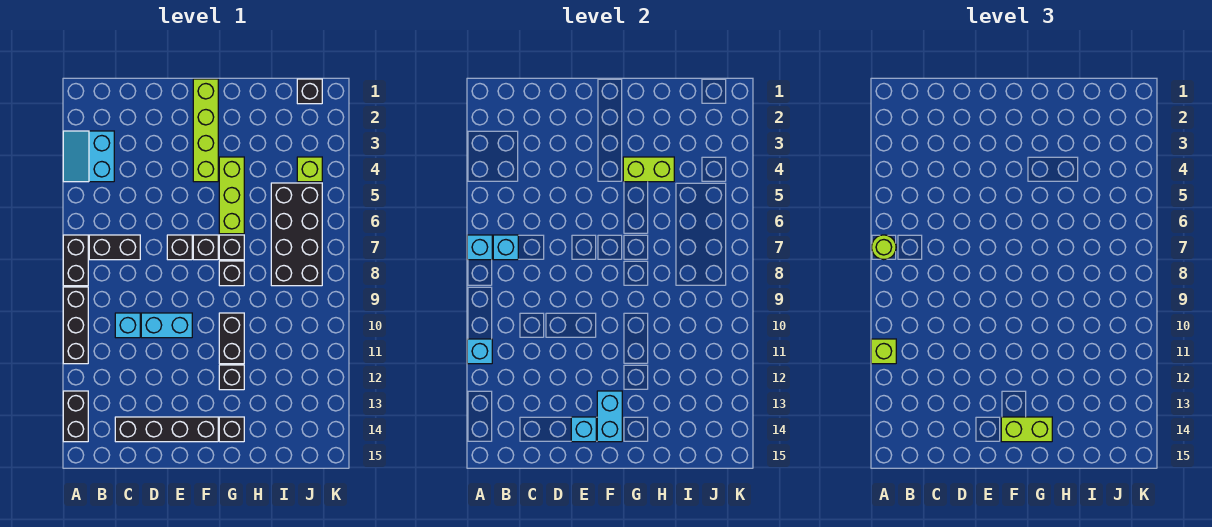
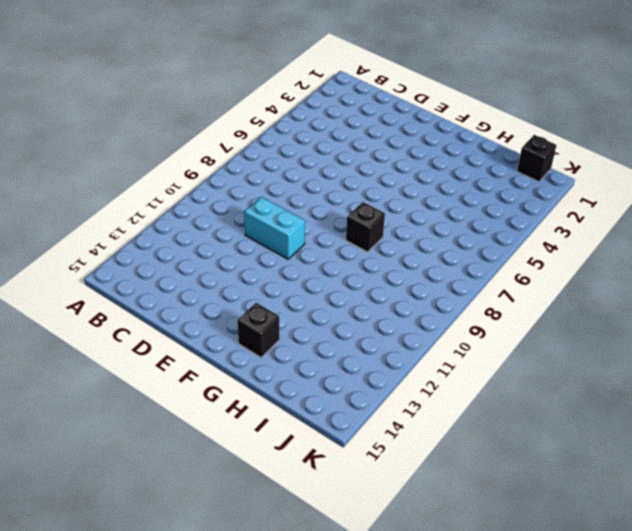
none -> cyan slope A3:B4 level 1 top B
none -> black brick A7:A8 level 1
none -> black brick A9:A11 level 1

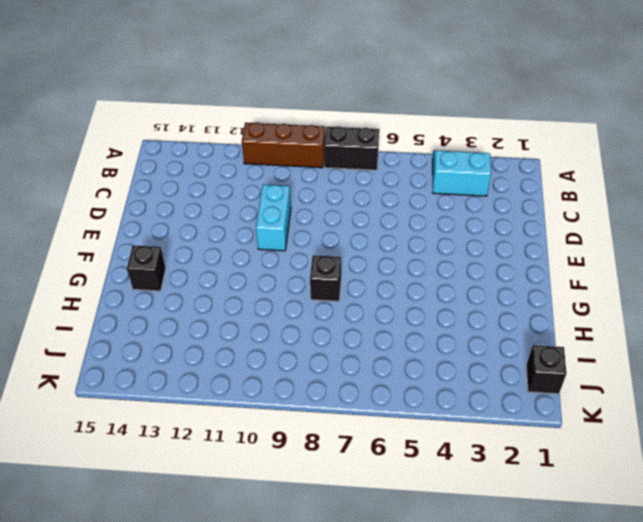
brown brick A9:A11 level 1 -> black brick A9:A11 level 1
none -> black brick A13:A14 level 1
none -> black brick B7:C7 level 1
none -> cyan brick C10 level 1

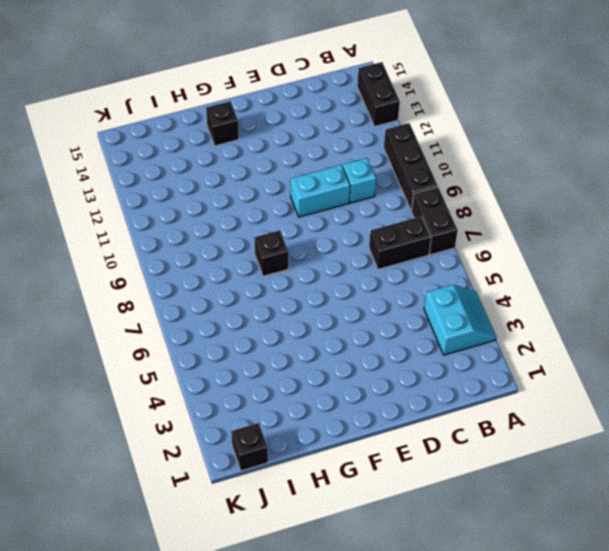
none -> black brick C14:F14 level 1
none -> black brick E7 level 1
none -> lime brick F1:F4 level 1

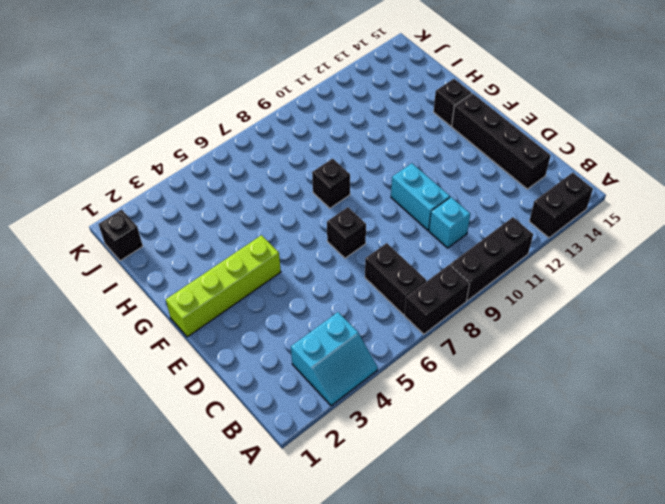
none -> black brick F7 level 1
none -> lime brick G4:G6 level 1
none -> black brick G7 level 1

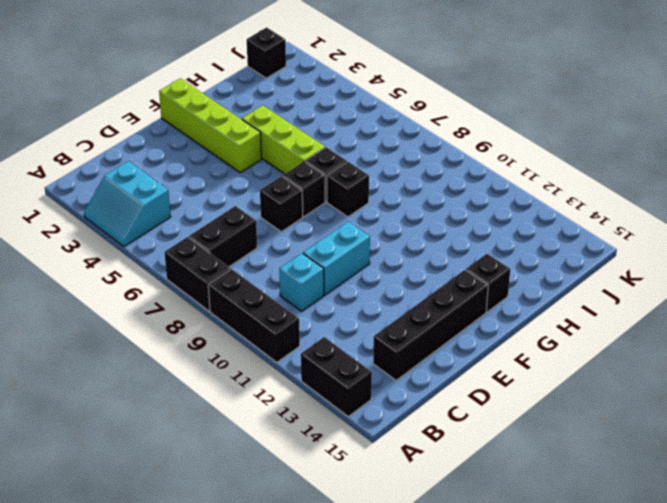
none -> black brick G10:G11 level 1
none -> black brick G12 level 1
none -> black brick I5:J8 level 1

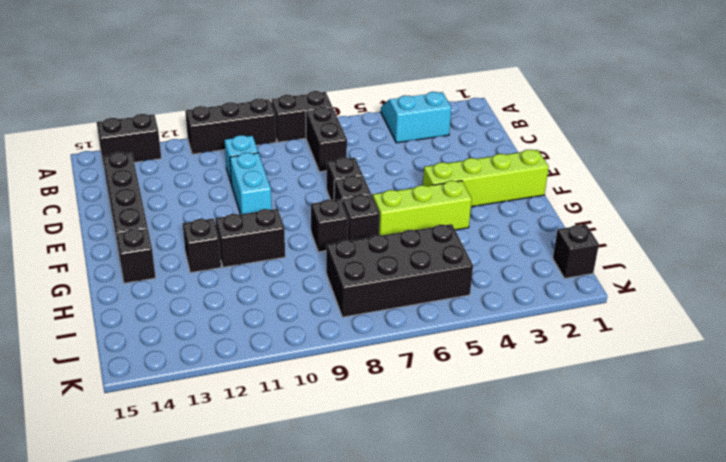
none -> lime brick J4 level 1
none -> cyan brick A7 level 2
none -> cyan brick A11 level 2

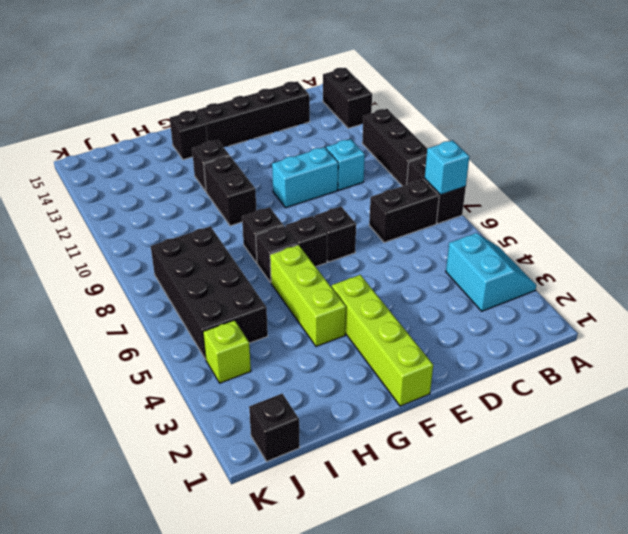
none -> cyan brick A11 level 2
none -> cyan brick B7 level 2
none -> cyan brick E14 level 2

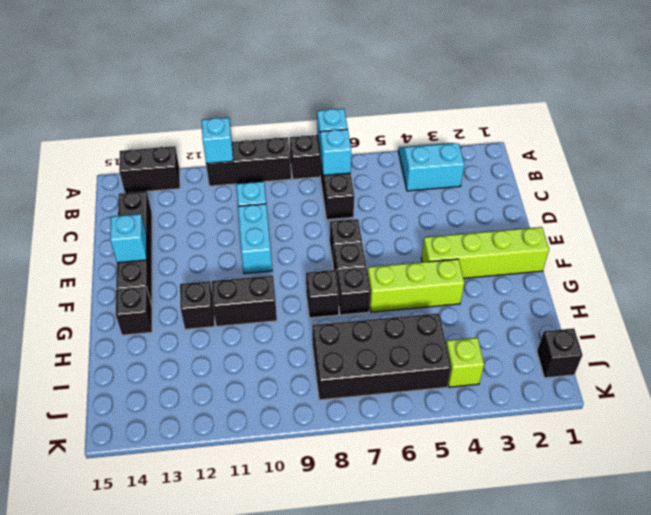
none -> cyan brick F13:F14 level 2
none -> lime brick G4:H4 level 2
none -> lime round brick A7 level 3

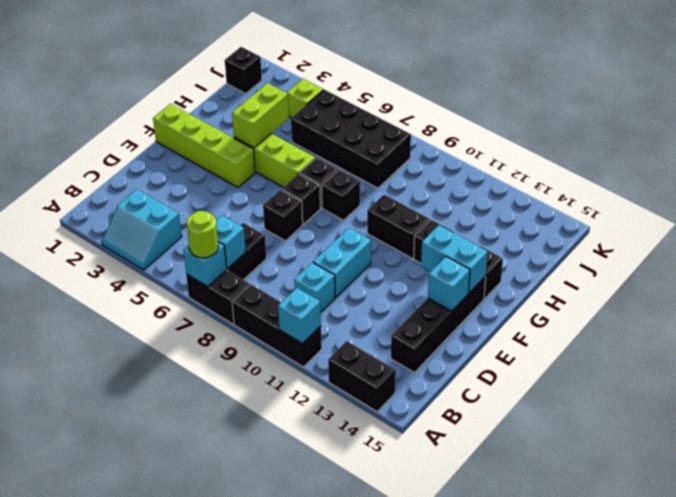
none -> lime brick A11 level 3
none -> lime brick F14:G14 level 3

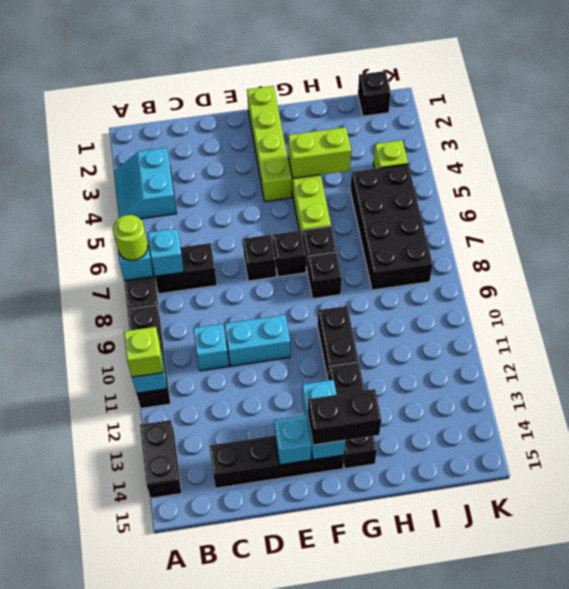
black brick F14:G14 level 3 -> lime brick F14:G14 level 3

